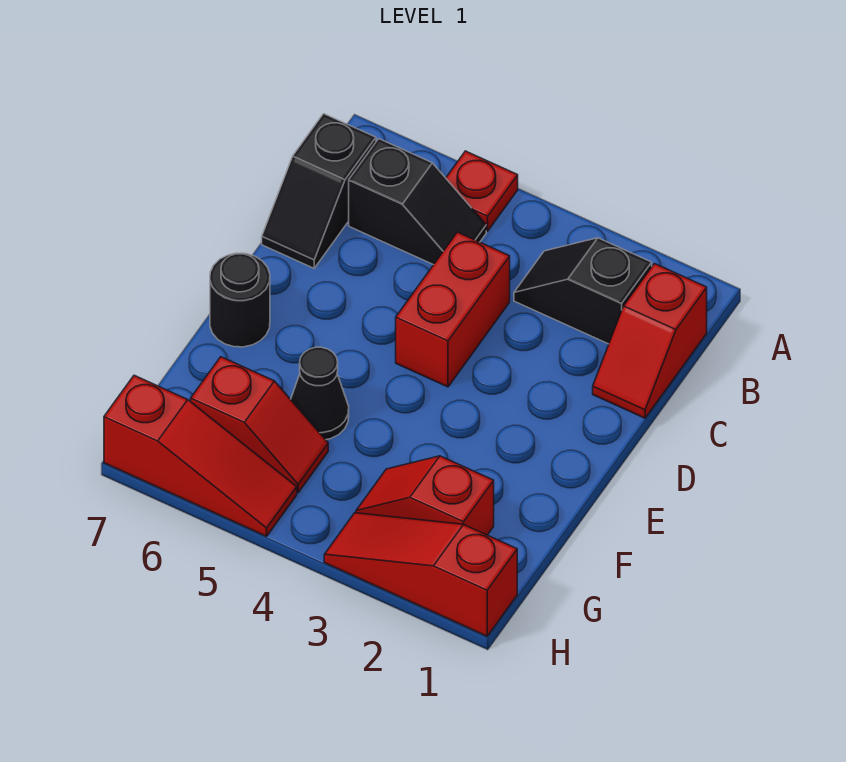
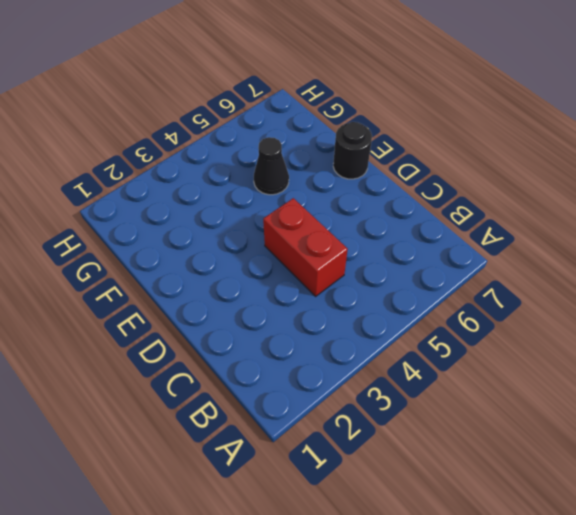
none -> red plate A5 level 1
none -> red slope B1:C1 level 1 top B
none -> black slope B2:B3 level 1 top 2

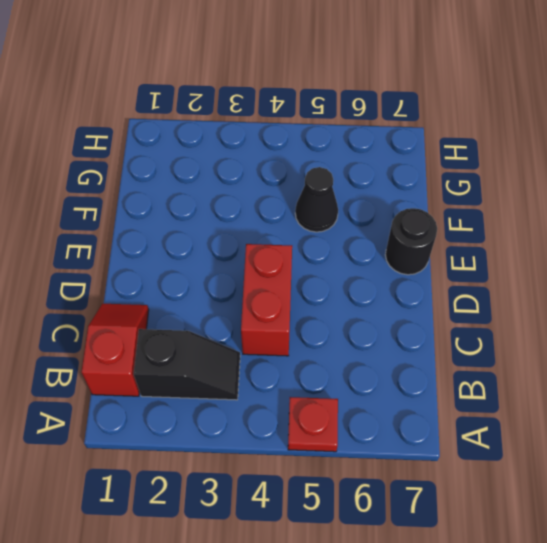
none -> black slope B5:B6 level 1 top 6
none -> black slope B7:C7 level 1 top B
none -> red slope G2:G3 level 1 top 2

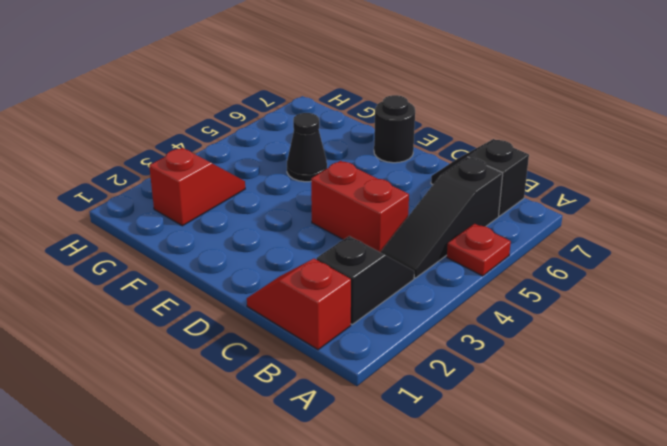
black slope B4:B6 level 1 top 6 -> black slope B5:B6 level 1 top 6
none -> red slope G5:G6 level 1 top 6
none -> red slope H1:H3 level 1 top 1
none -> red slope H5:H7 level 1 top 7

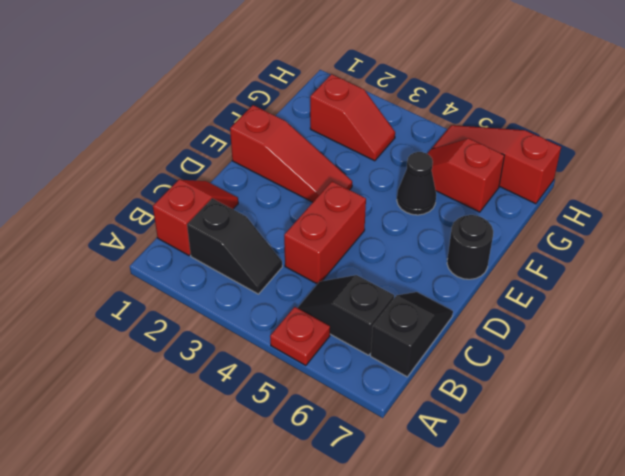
red slope E1:E3 level 1 top 1 -> red slope H1:H3 level 1 top 1

